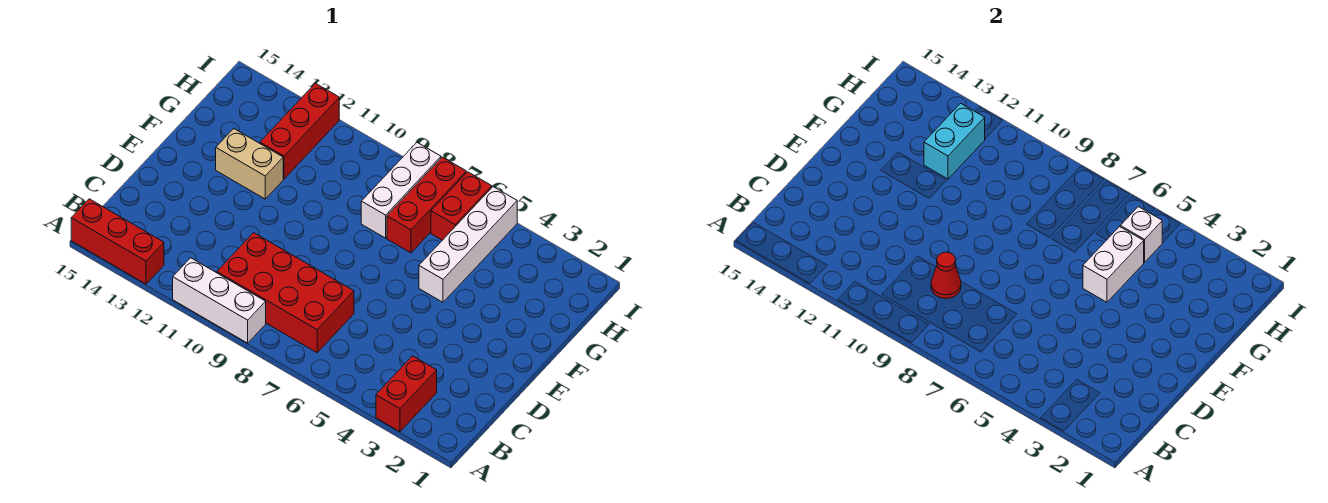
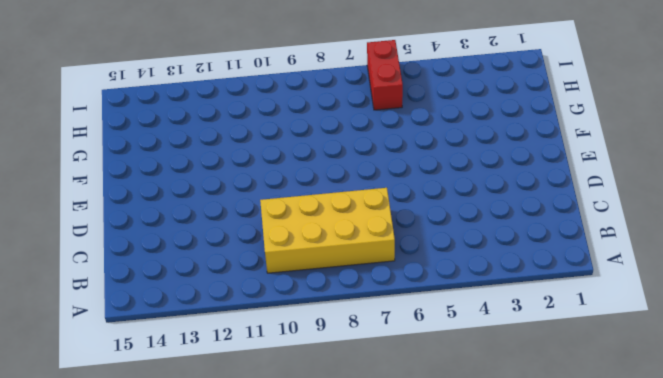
yellow brick B7:C10 level 1 -> red brick B7:C10 level 1
none -> red brick A3:B3 level 1
none -> white brick A9:A11 level 1
none -> red brick A13:A15 level 1

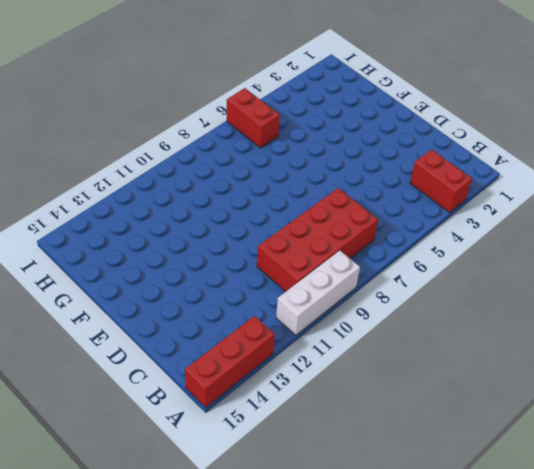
none -> white brick F5:I5 level 1
none -> tan brick F12:F13 level 1
none -> red brick G7:I7 level 1

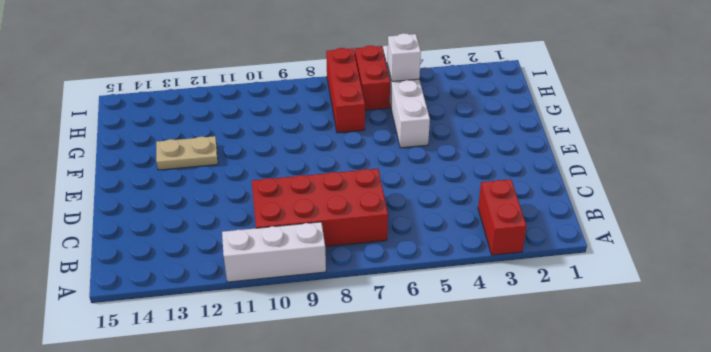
tan plate F12:F13 level 1 -> tan brick F12:F13 level 1
none -> red brick A13:A15 level 1
none -> white brick G8:I8 level 1
none -> red brick G12:I12 level 1

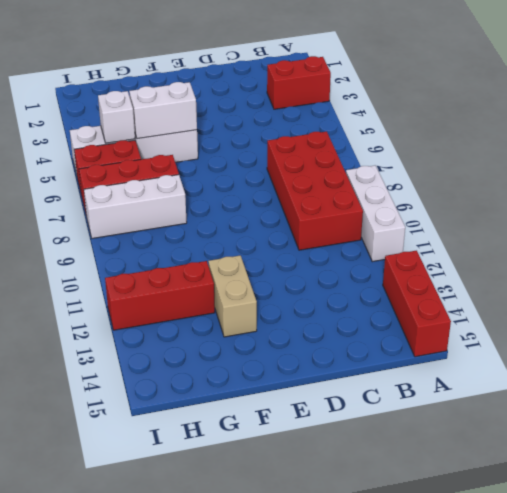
none -> red cone C9 level 2
none -> cyan brick G12:H12 level 2

